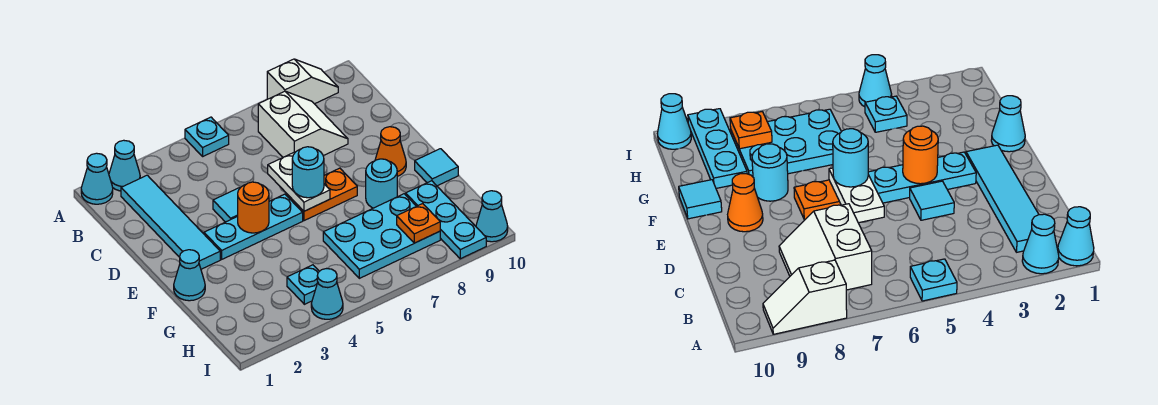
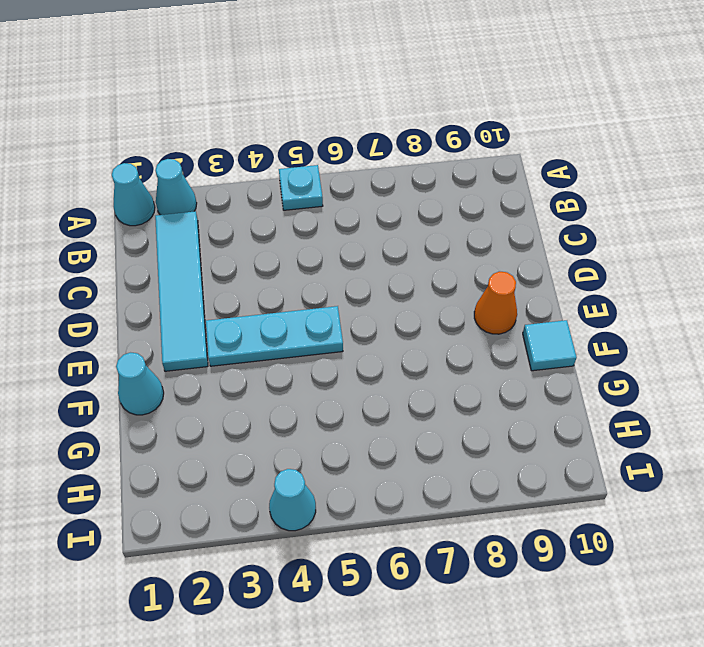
none -> white slope A8:A9 level 1 top 8
none -> white slope B7:C8 level 1 top 7
none -> cyan tile D4 level 1

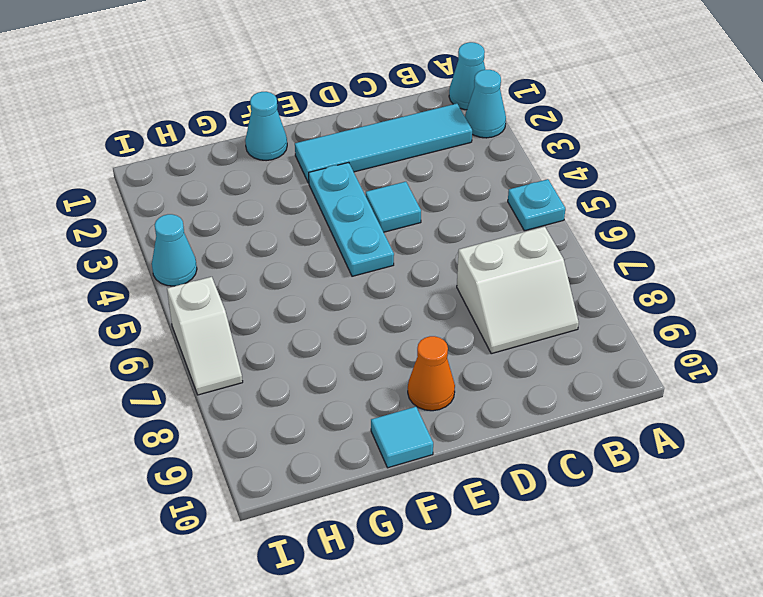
white slope I6:I7 level 1 top 6 -> white slope A8:A9 level 1 top 8
none -> orange plate E6:E7 level 1
none -> cyan round brick F8 level 1
none -> cyan plate G6:H8 level 1

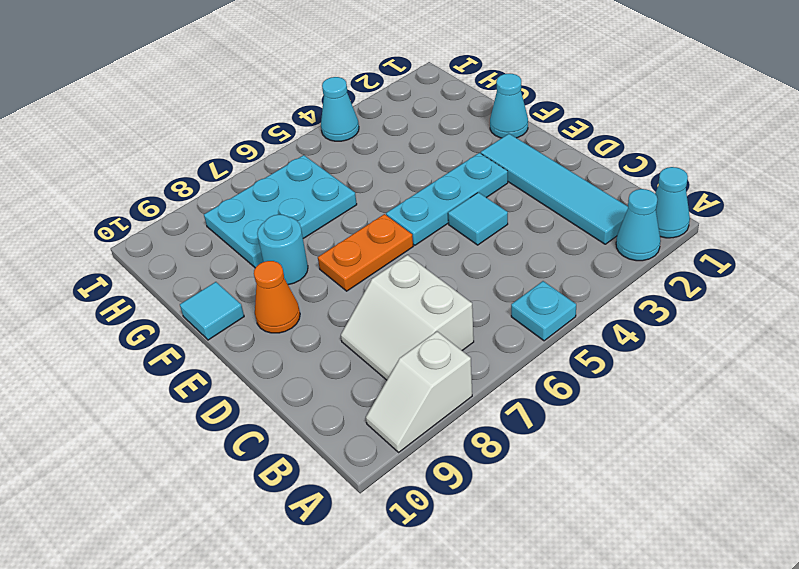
none -> cyan plate G9:I9 level 1
none -> cyan plate H4 level 1
none -> cyan cone I10 level 1

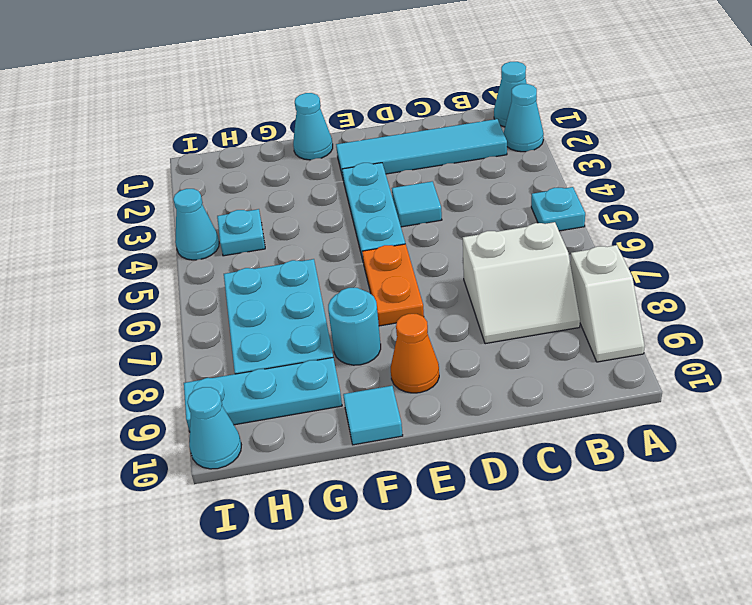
none -> white plate D6:E6 level 2
none -> orange round brick E4 level 2
none -> orange plate H8 level 2

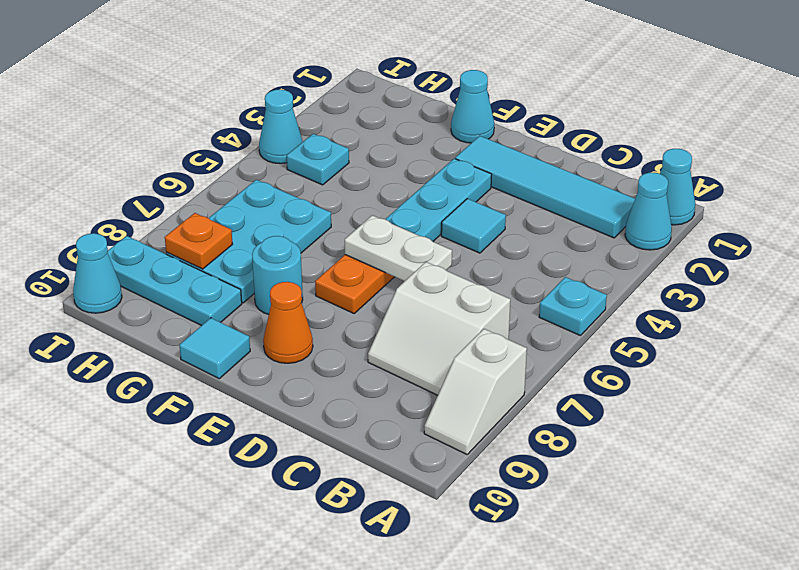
none -> orange round brick E4 level 2
none -> cyan round brick E6 level 3

